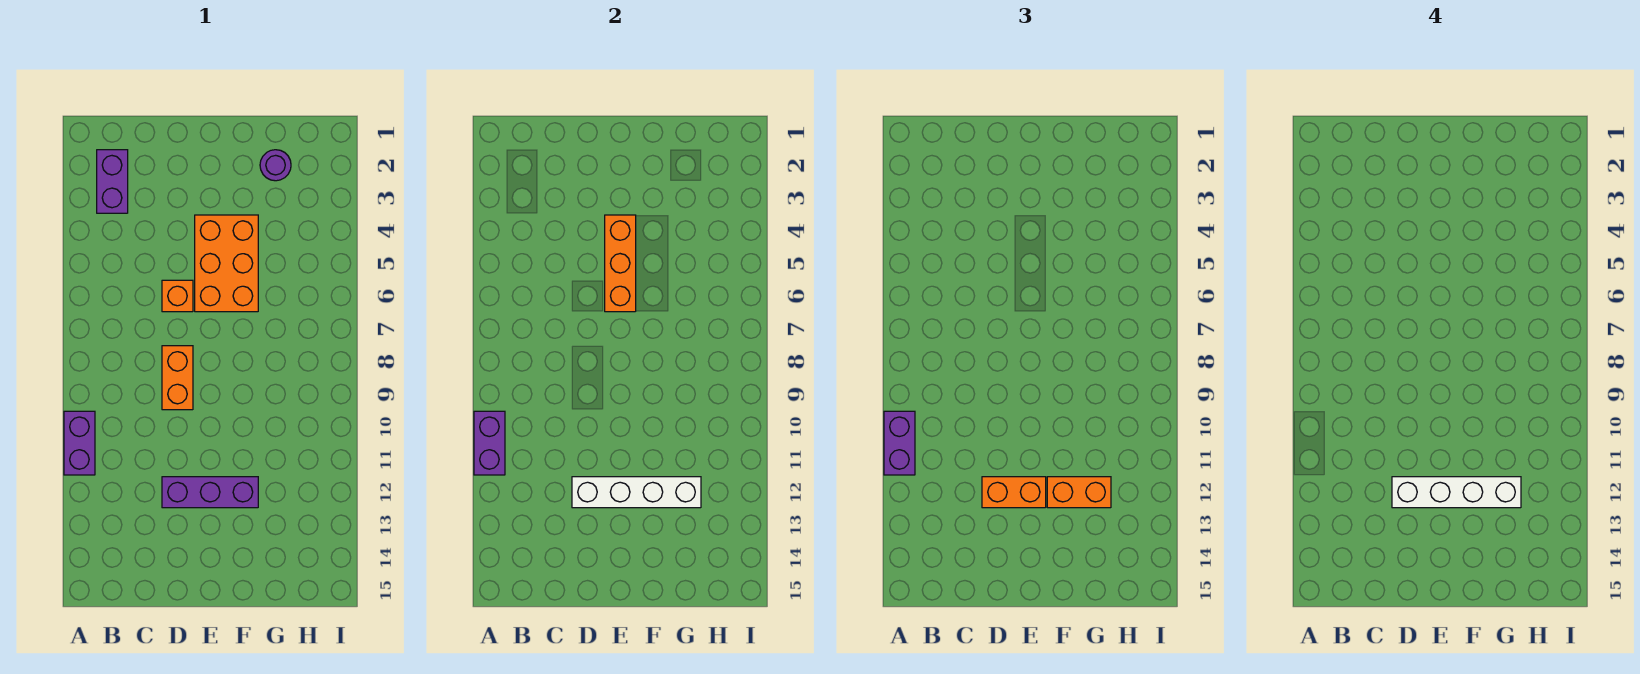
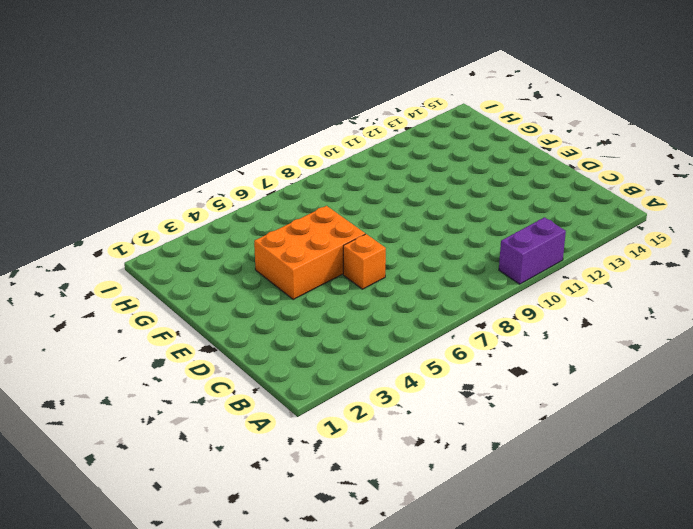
none -> purple brick B2:B3 level 1
none -> orange brick D8:D9 level 1
none -> purple brick D12:F12 level 1

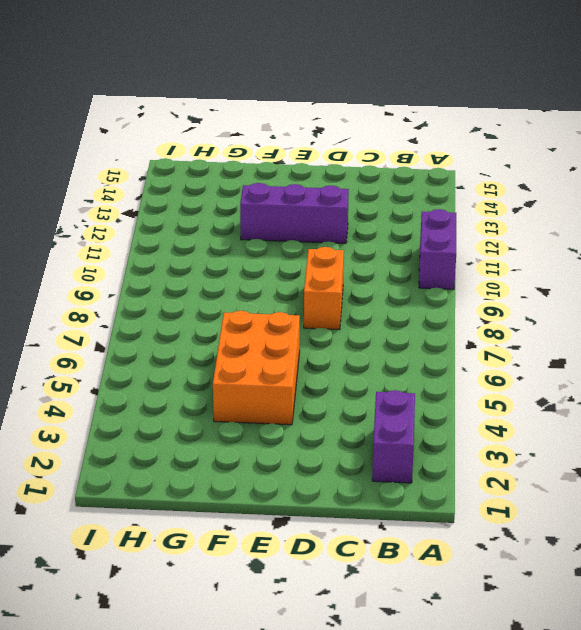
none -> orange brick D6 level 1
none -> purple round brick G2 level 1
none -> purple brick A10:A11 level 2

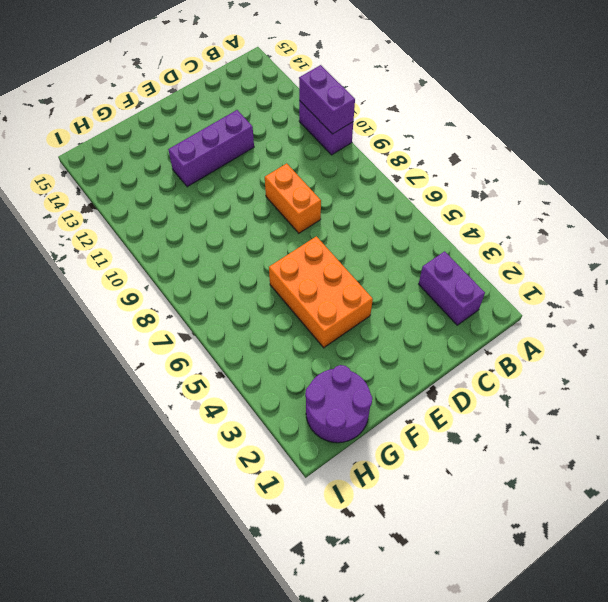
purple round brick G1:H2 level 1 -> purple round brick G2 level 1
none -> orange brick D6 level 1
none -> white brick D12:G12 level 2
none -> orange brick E4:E6 level 2

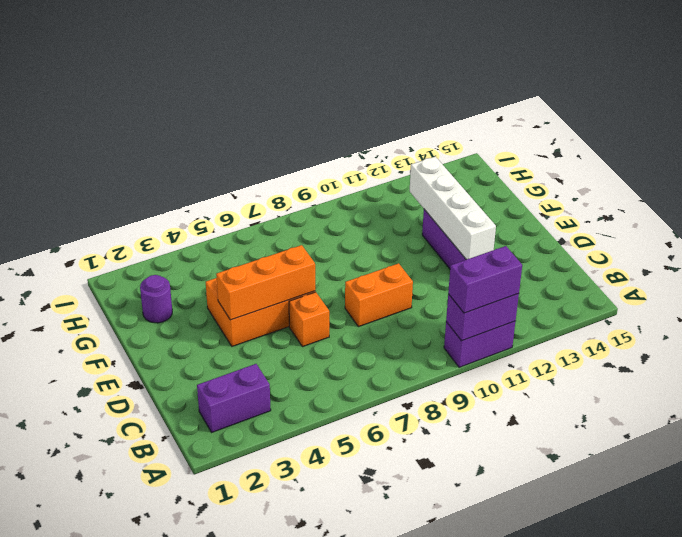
none -> orange brick D12:E12 level 3
none -> orange brick F12:G12 level 3
none -> white brick D12:G12 level 4

